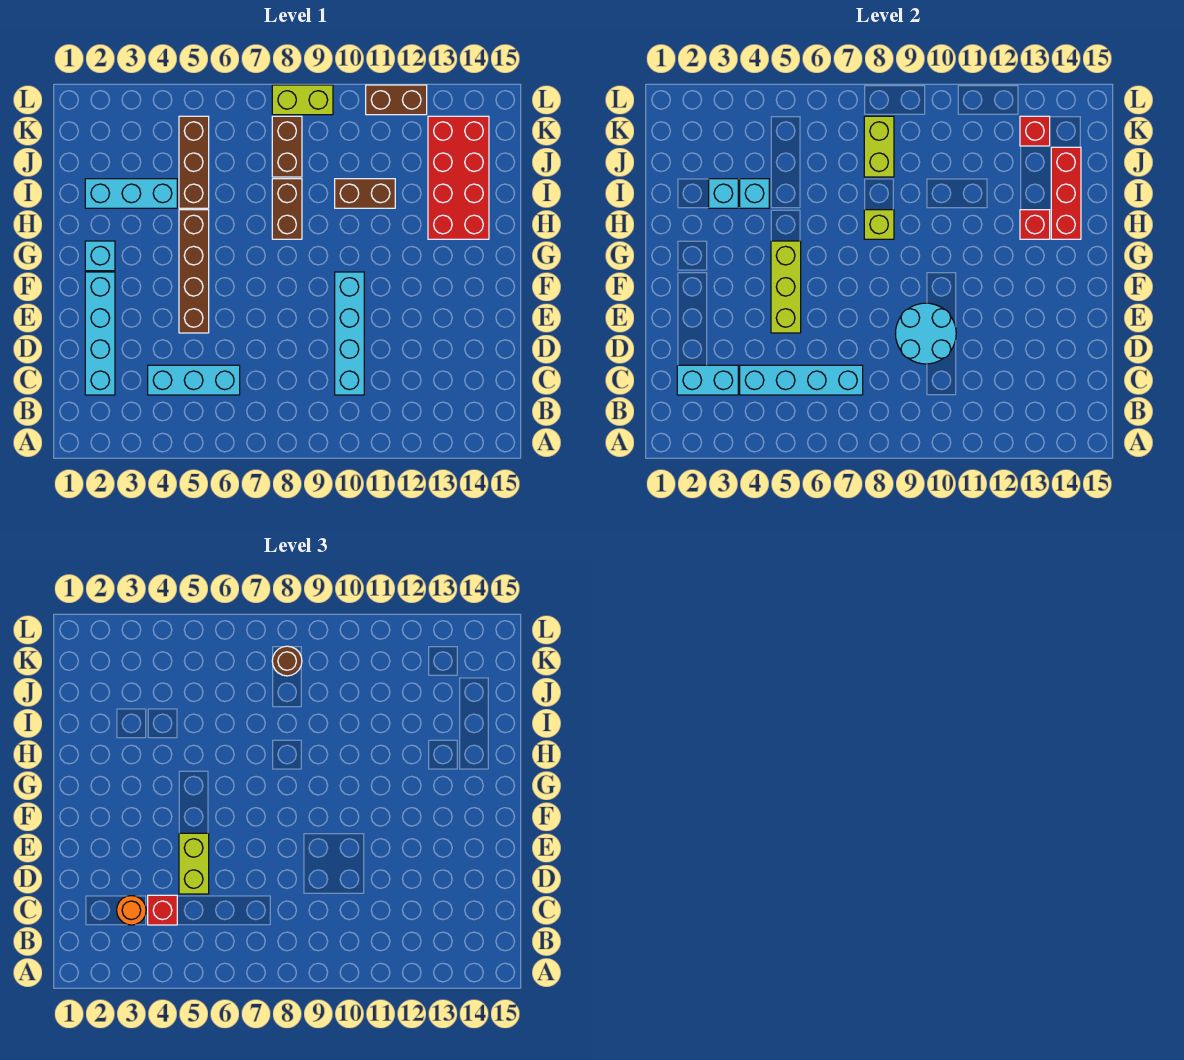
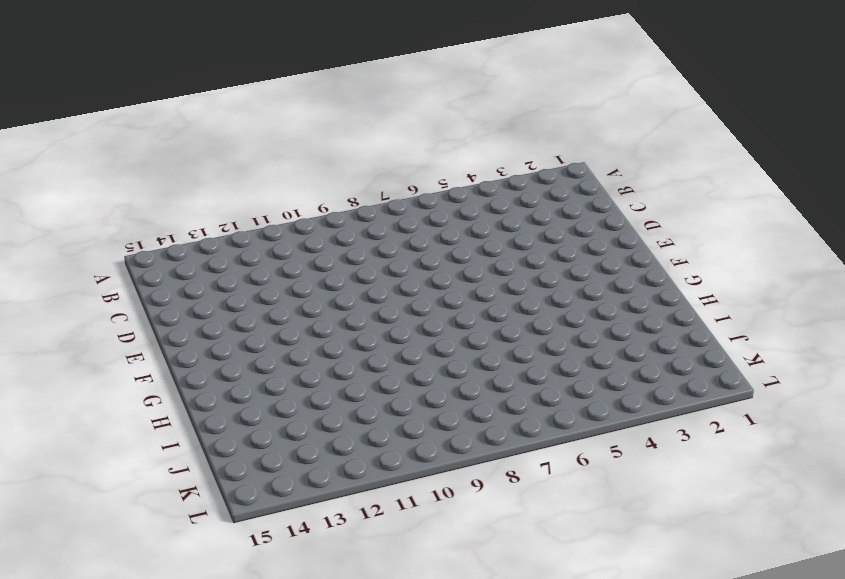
none -> cyan brick C2:F2 level 1
none -> cyan brick C4:C6 level 1
none -> cyan brick C10:F10 level 1

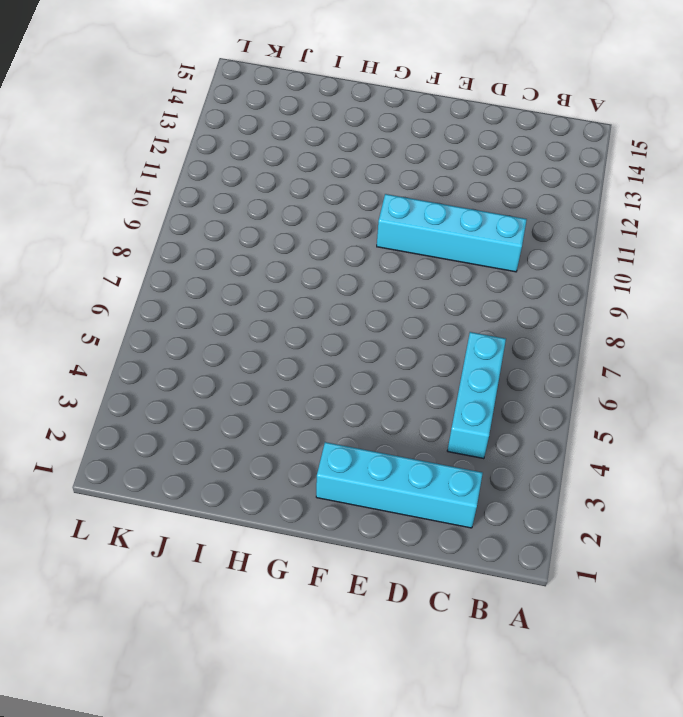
none -> brown brick E5:H5 level 1
none -> cyan brick G2 level 1
none -> brown brick H8:I8 level 1

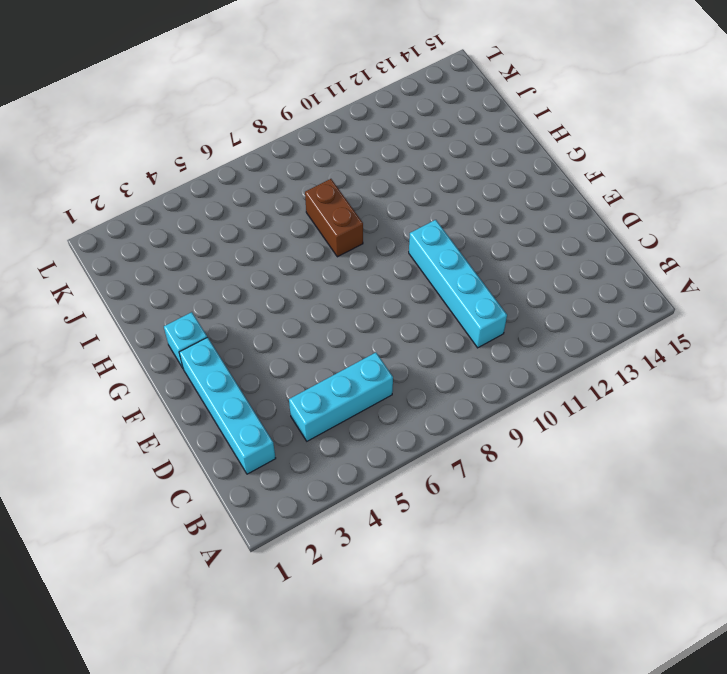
none -> brown brick E5:H5 level 1
none -> red brick H13:K14 level 1
none -> cyan brick I2:I4 level 1

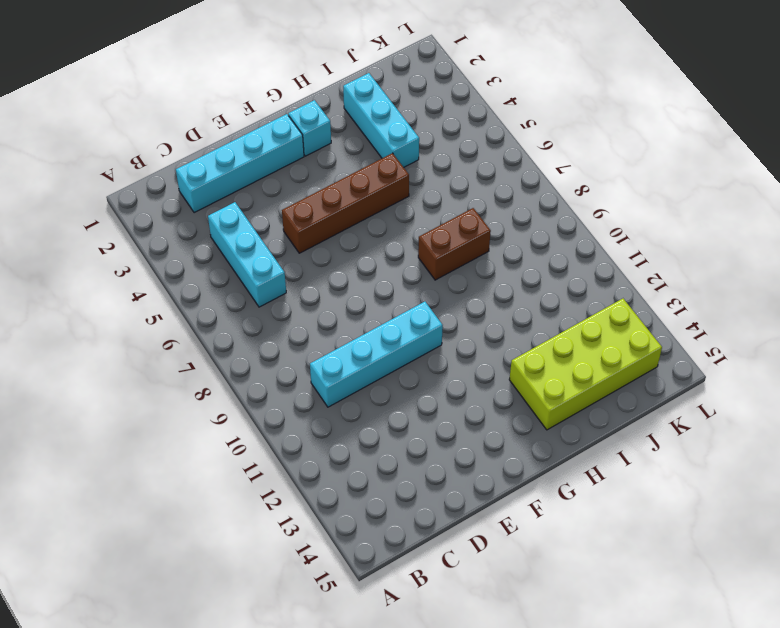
lime brick H13:K14 level 1 -> red brick H13:K14 level 1
none -> brown brick I5:K5 level 1
none -> brown brick I10:I11 level 1
none -> brown brick J8:K8 level 1

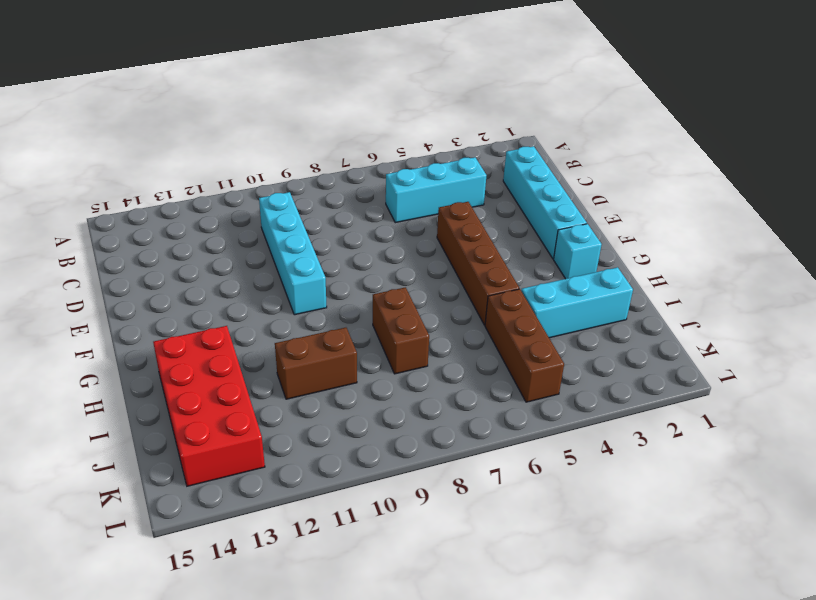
none -> brown brick J8:K8 level 1
none -> lime brick L8:L9 level 1
none -> brown brick L11:L12 level 1

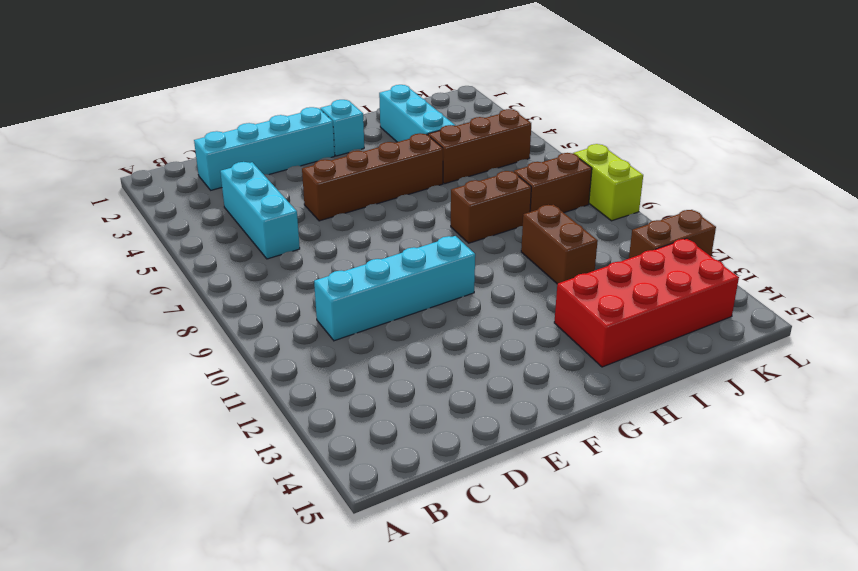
brown brick K12:L12 level 1 -> brown brick L11:L12 level 1
none -> cyan brick C2:C3 level 2
none -> cyan brick C4:C7 level 2
none -> cyan round brick D9:E10 level 2

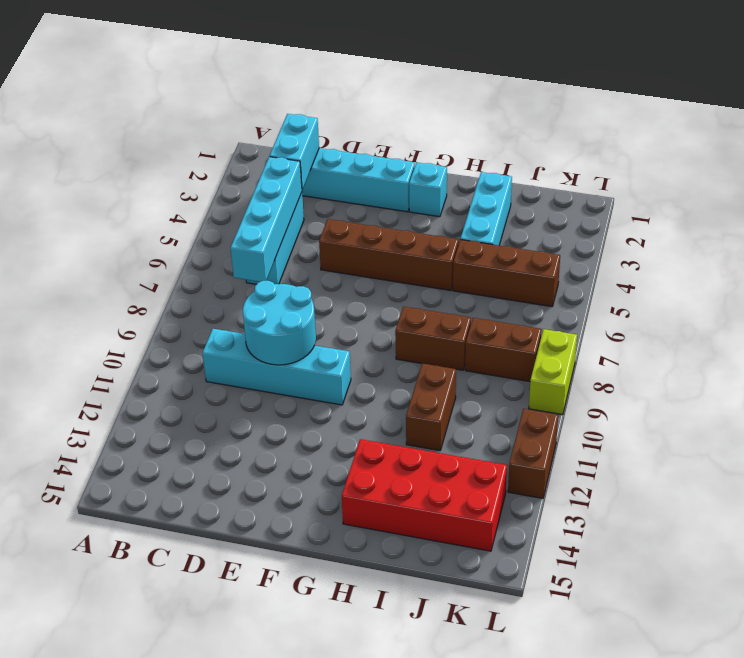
none -> lime brick E5:G5 level 2
none -> lime brick H8 level 2
none -> red brick H13 level 2

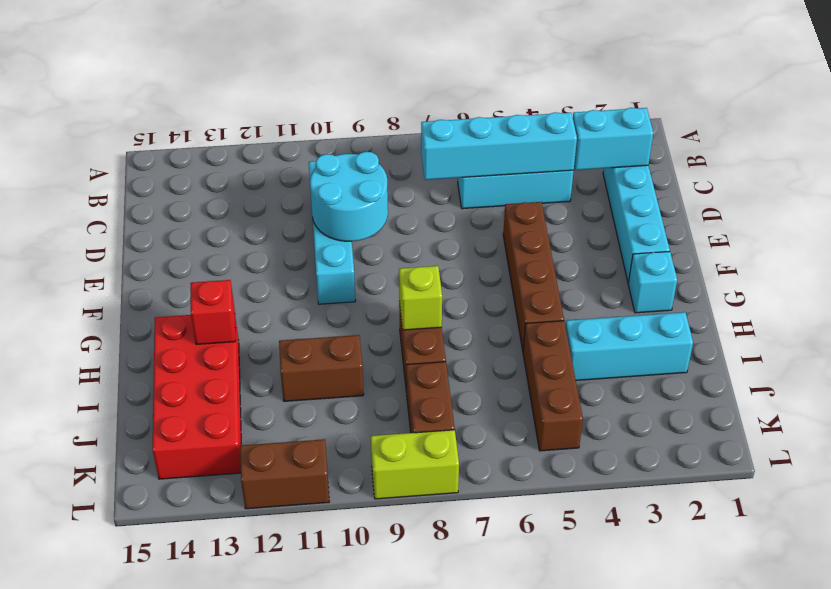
none -> lime brick E5:G5 level 2
none -> red brick H14:J14 level 2
none -> cyan brick I3 level 2

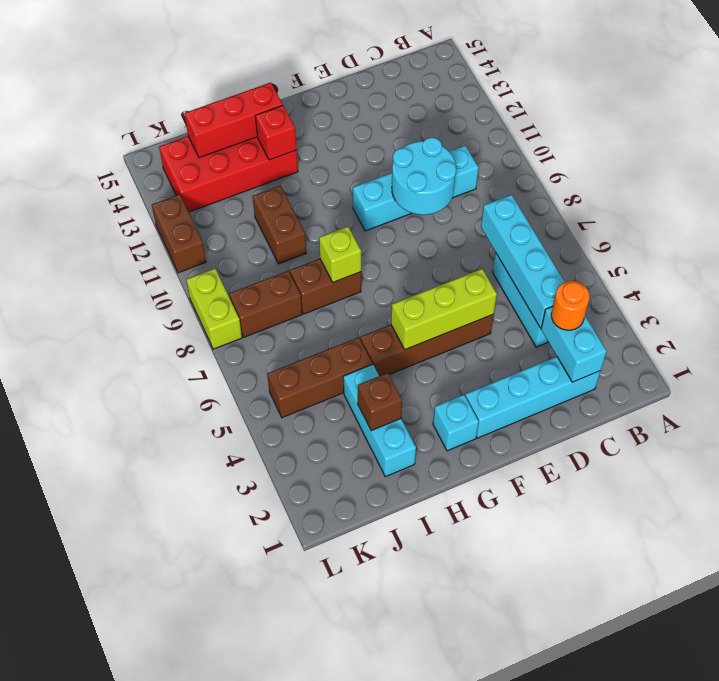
brown brick I3 level 2 -> cyan brick I3 level 2
none -> cyan brick I4 level 2
none -> lime brick J8:K8 level 2
none -> red brick K13 level 2

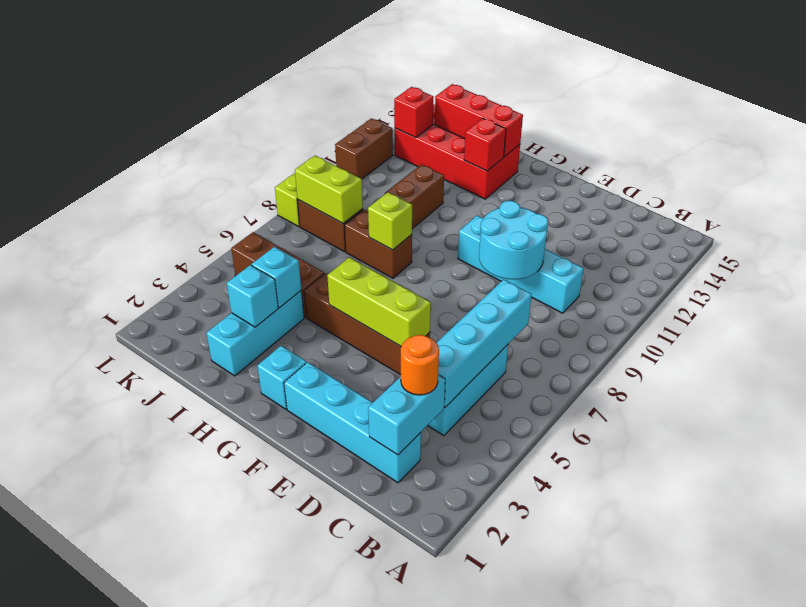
none -> red brick C4 level 3
none -> lime brick D5:E5 level 3
none -> brown round brick K8 level 3

